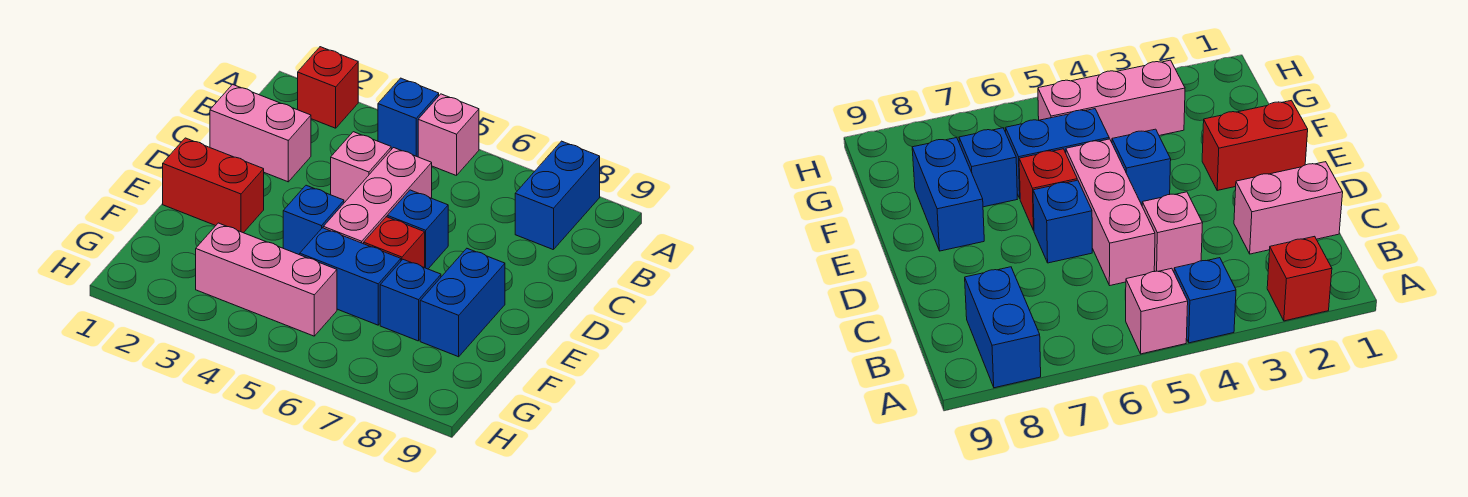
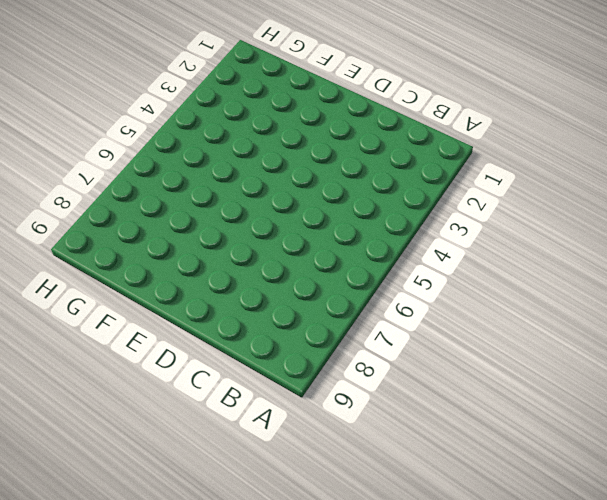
none -> red brick A2 level 1
none -> blue brick A4 level 1
none -> pink brick A5 level 1

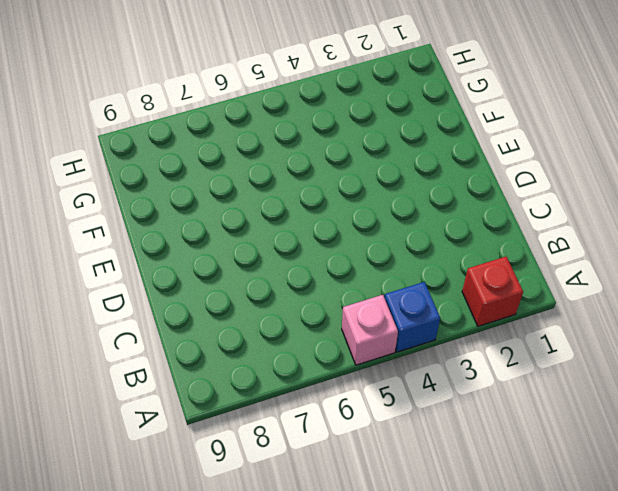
none -> blue brick A8:B8 level 1
none -> pink brick C1:C2 level 1
none -> pink brick C4 level 1

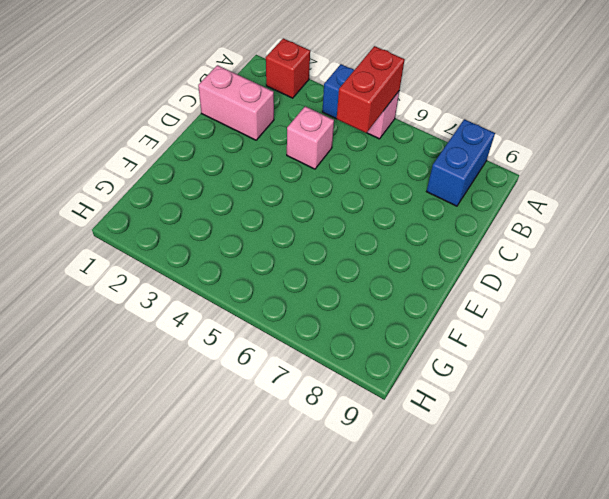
red brick A5:B5 level 2 -> red brick E1:E2 level 1
none -> pink brick C5:E5 level 1
none -> blue brick D6 level 1
none -> blue brick E4 level 1

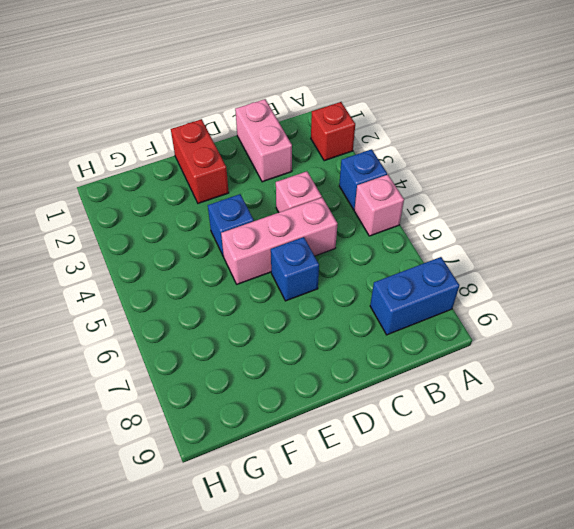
none -> red brick E6 level 1
none -> blue brick E8:F8 level 1
none -> blue brick F5:F6 level 1

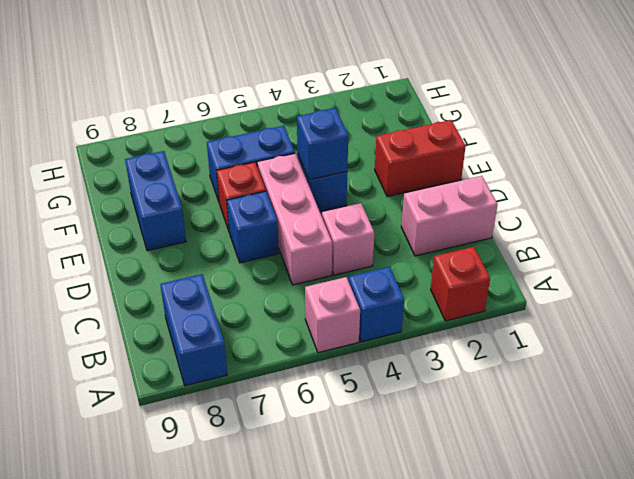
blue brick E4 level 2 -> blue brick F7 level 1
none -> pink brick G3:G5 level 1

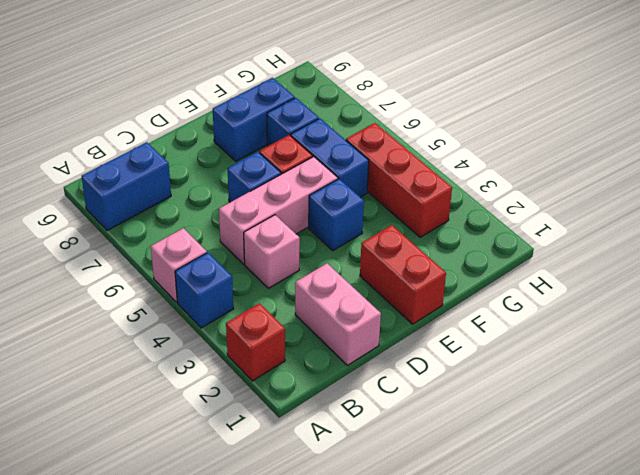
red brick G3:G5 level 1 -> pink brick G3:G5 level 1

